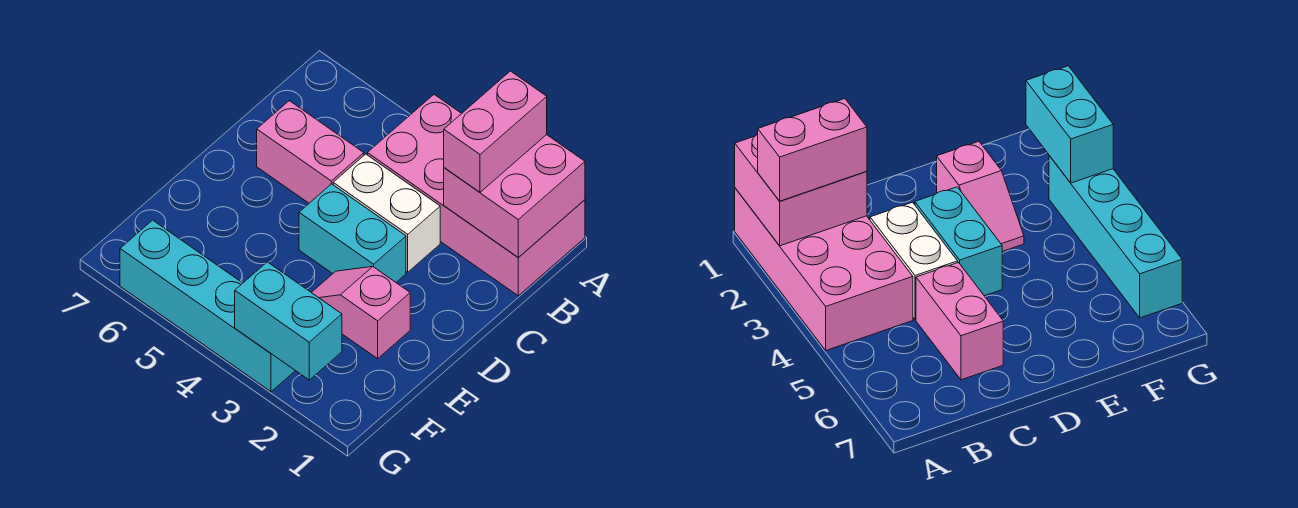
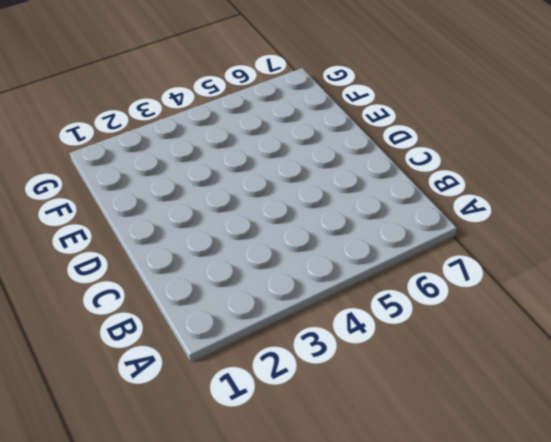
none -> pink brick A1:B4 level 1
none -> white brick C3:C4 level 1

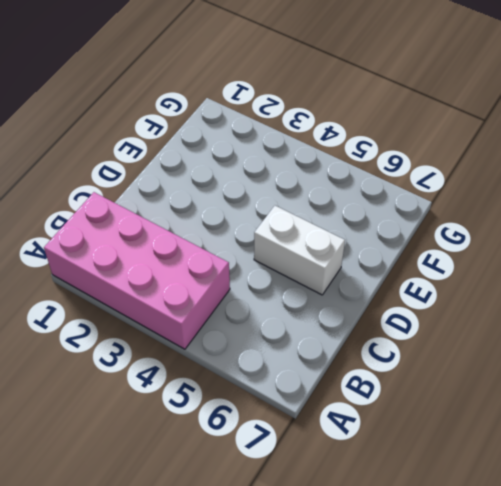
white brick D5:D6 level 1 -> white brick C3:C4 level 1
none -> pink brick C5:C6 level 1
none -> cyan brick D3:D4 level 1

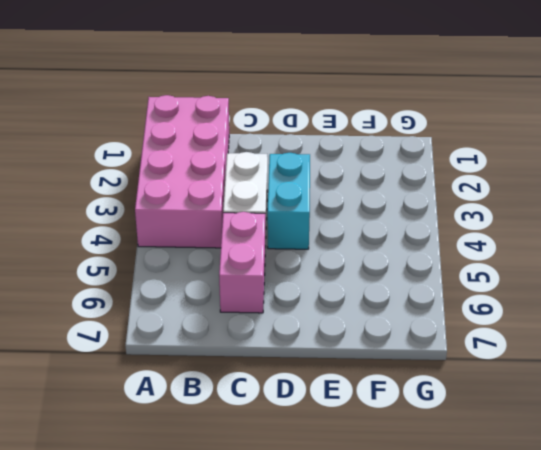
none -> pink slope E2:E3 level 1 top 2
none -> cyan brick G3:G6 level 1

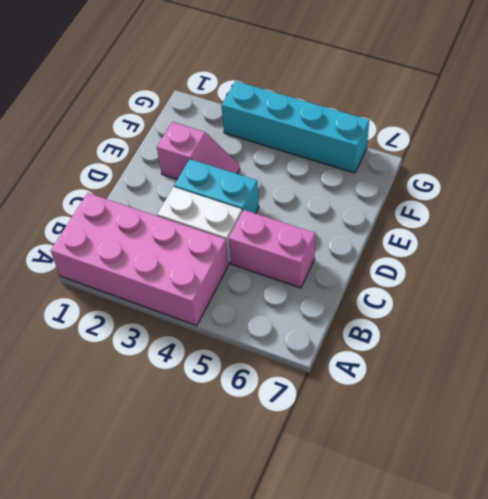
none -> pink brick A1:B2 level 2
none -> cyan brick G2:G3 level 2

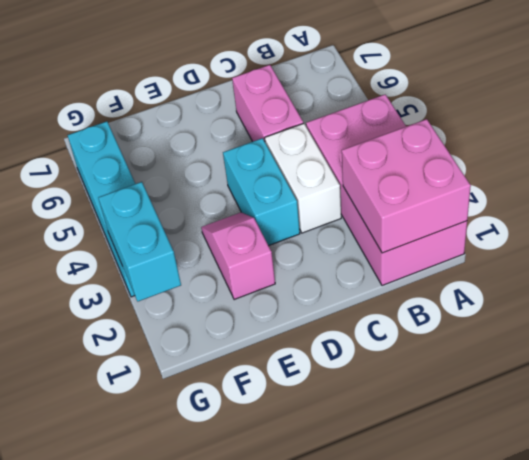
none -> pink brick A2:B2 level 3

